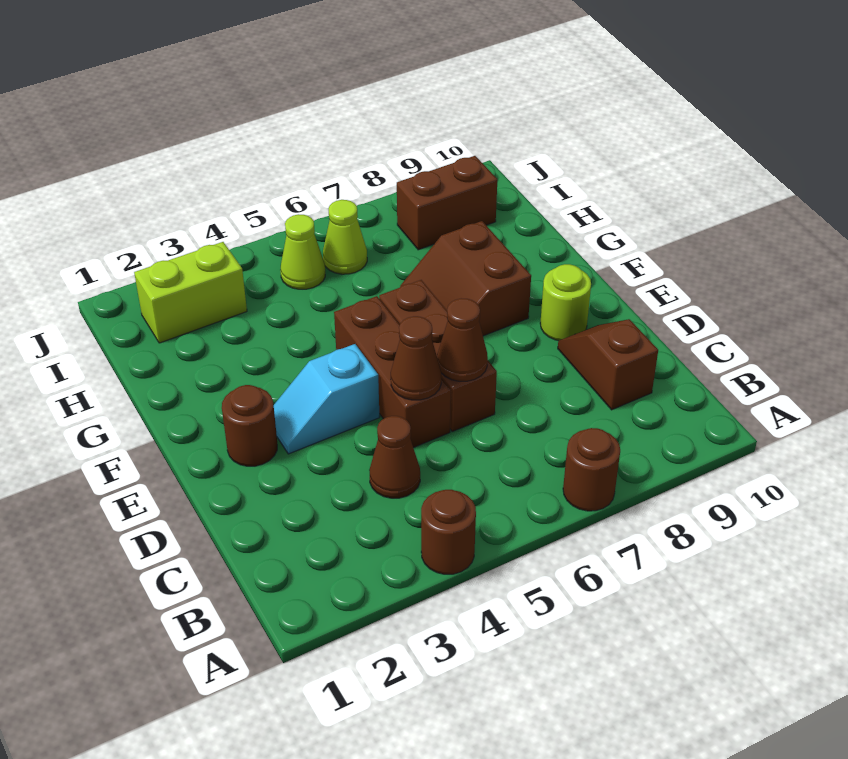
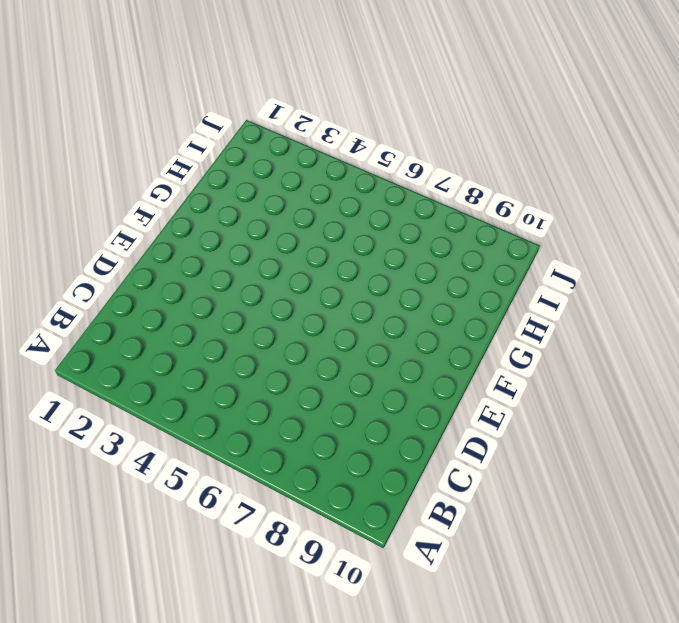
none -> brown round brick A4 level 1
none -> brown round brick A7 level 1
none -> brown cone C4 level 1

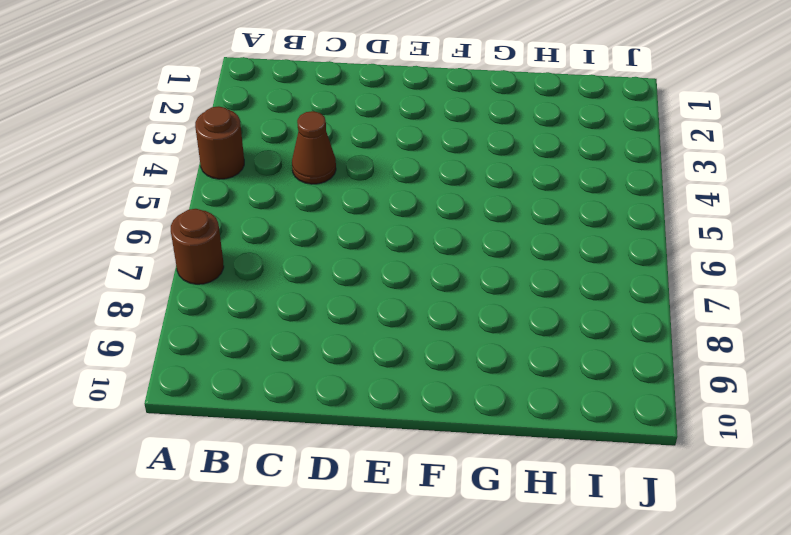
none -> brown slope C9:D9 level 1 top C
none -> brown brick D5:F5 level 1
none -> brown brick D6:F6 level 1

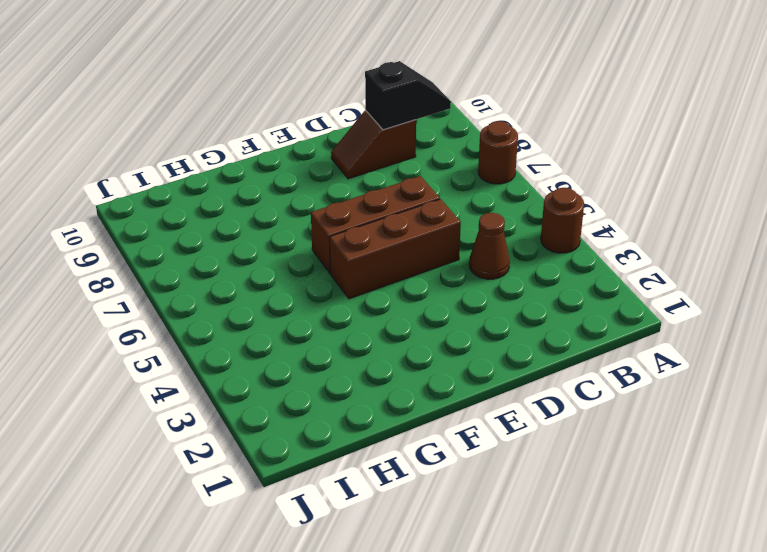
black slope B9:C9 level 2 top C -> none
none -> brown round brick E2 level 1
none -> cyan slope E3:E4 level 1 top 4
none -> lime round brick E9 level 1

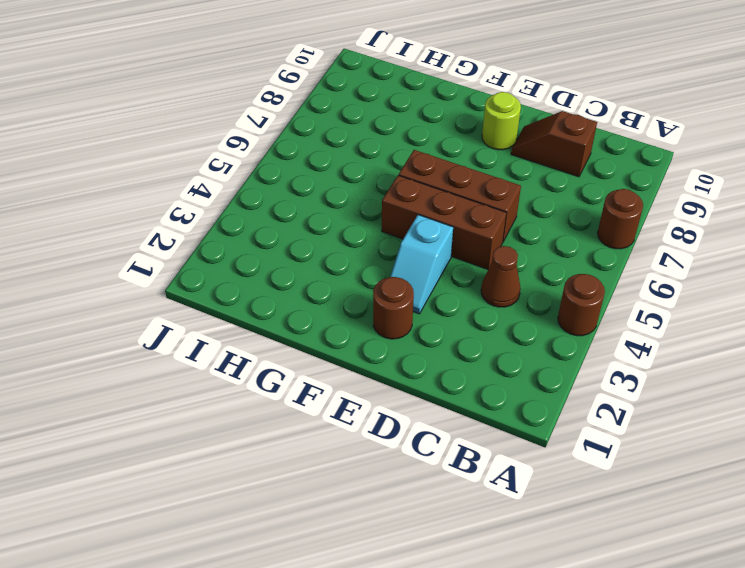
none -> brown slope F7:G8 level 1 top 8
none -> lime brick I2:I3 level 1
none -> lime cone I5 level 1

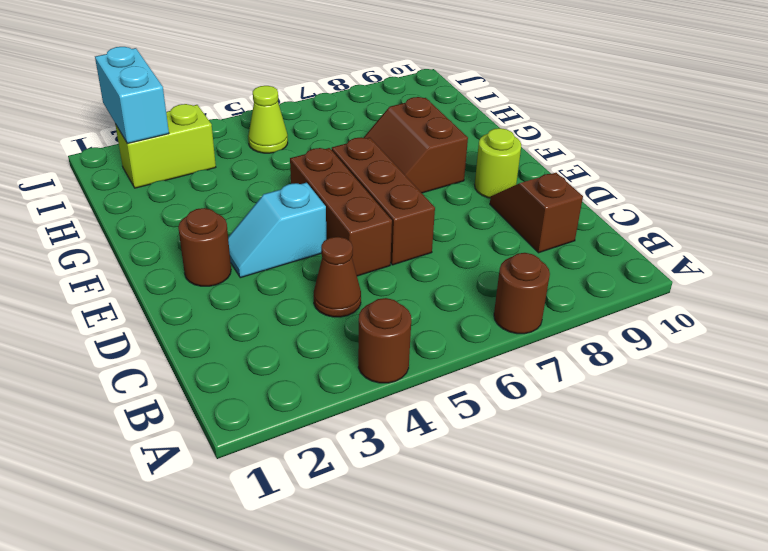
cyan brick I2:J2 level 2 -> none
none -> lime cone I6 level 1
none -> brown brick I8:I9 level 1
none -> brown cone D5 level 2

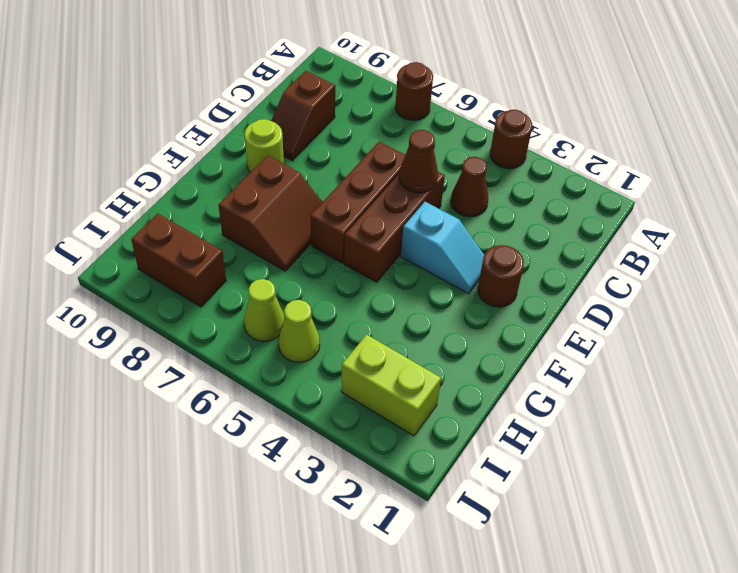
none -> brown cone D6 level 2

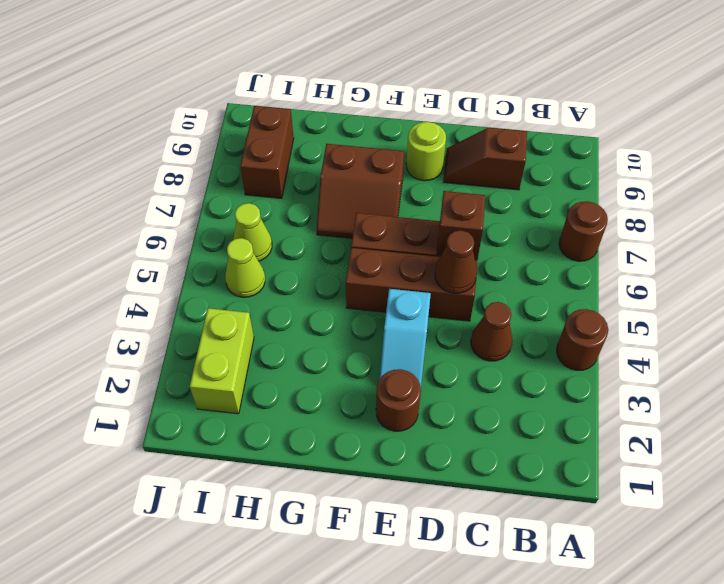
brown brick D6 level 2 -> brown cone D6 level 2

